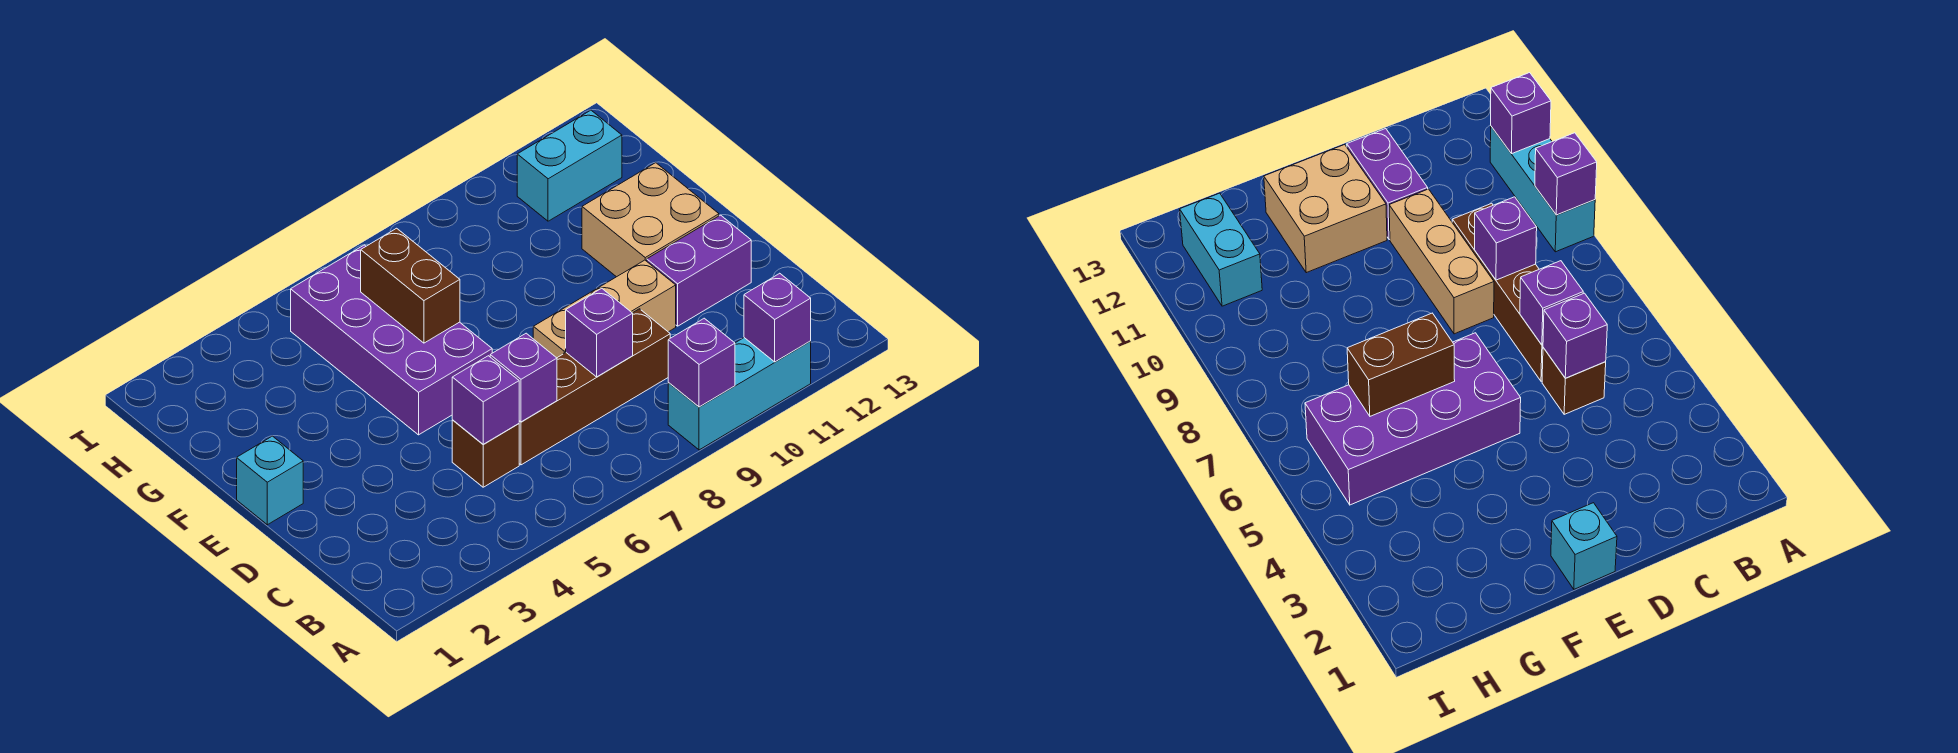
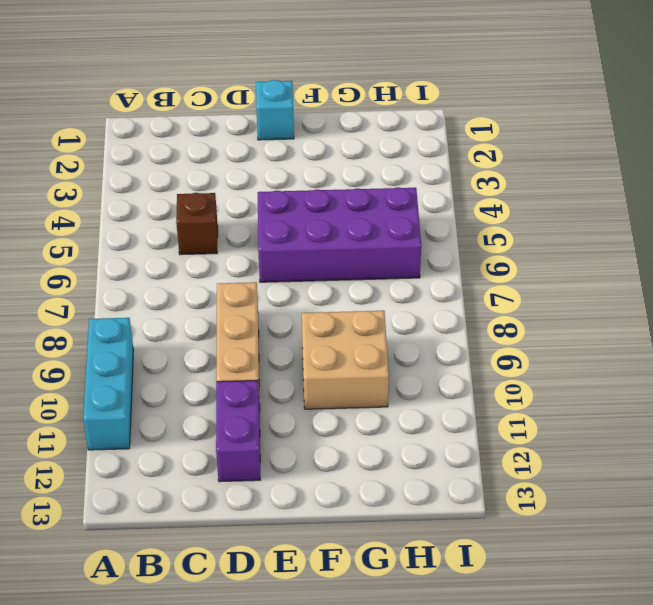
tan brick F9:G10 level 1 -> tan brick E11:F12 level 1
none -> brown brick C6:C9 level 1
none -> cyan brick H11:H12 level 1
none -> purple brick A9 level 2

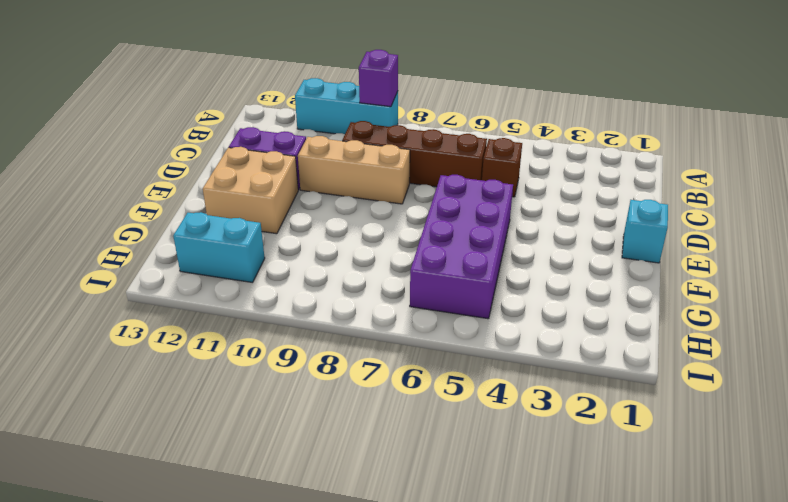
none -> purple brick A11 level 2
none -> purple brick C5 level 2
none -> purple brick C6 level 2

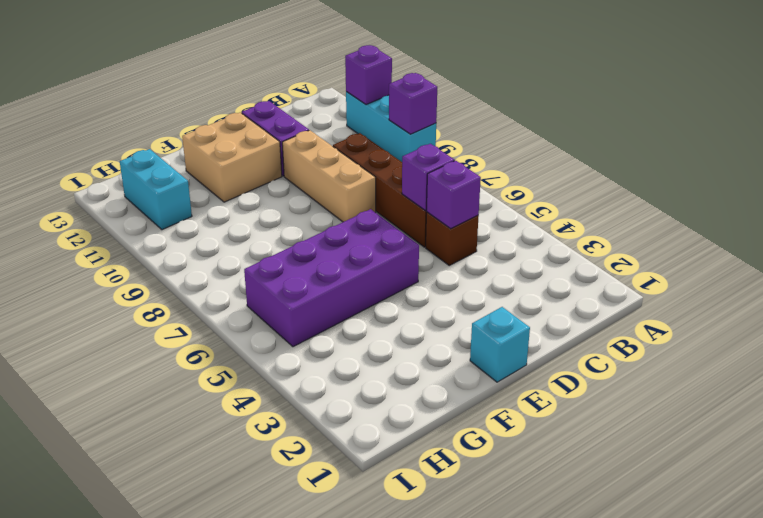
none -> purple brick C8 level 2
none -> brown brick F6:G6 level 2

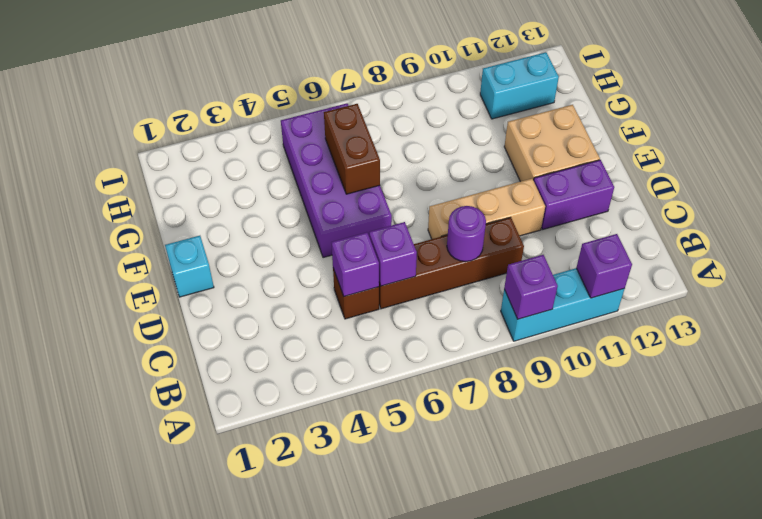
purple round brick C8 level 2 -> purple brick C8 level 2

